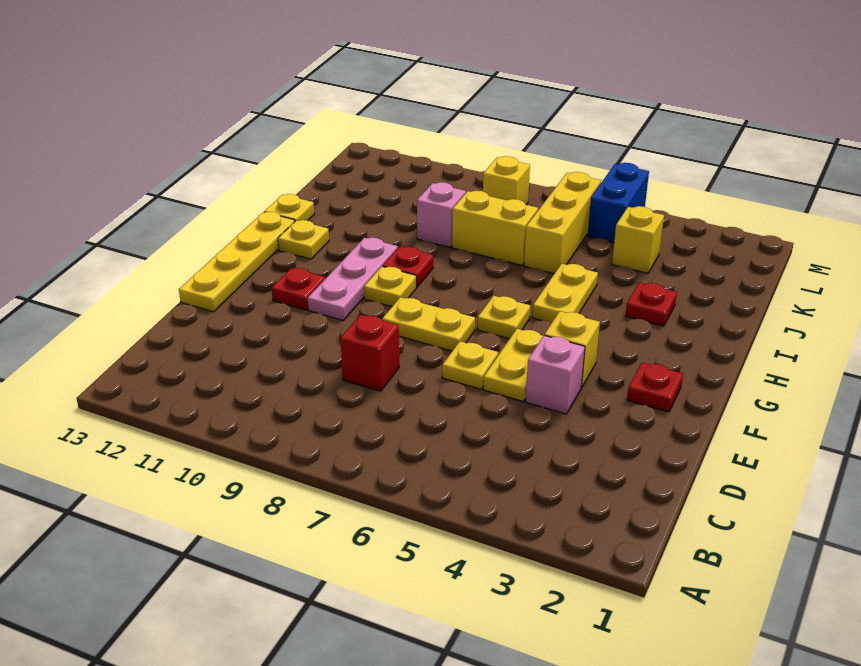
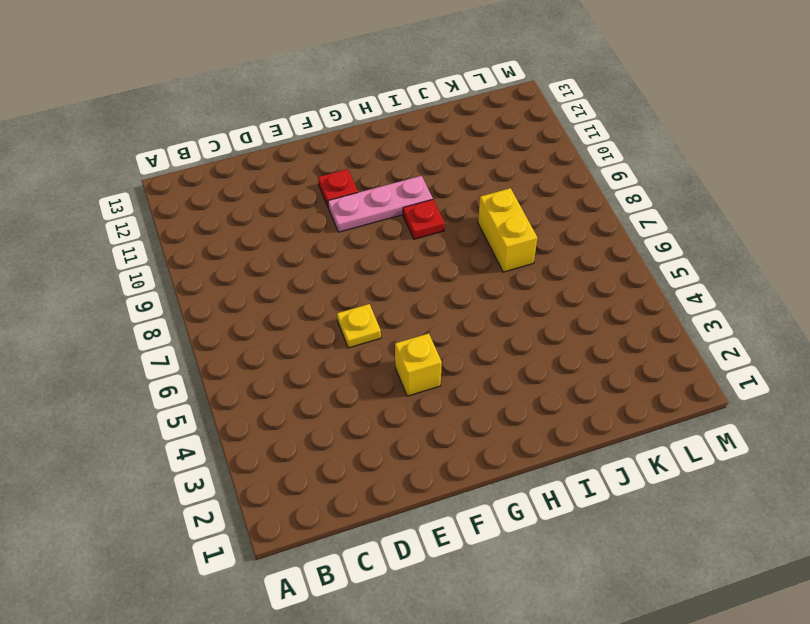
none -> red brick D8 level 1
none -> pink brick E4 level 1
none -> yellow plate E5:F5 level 1

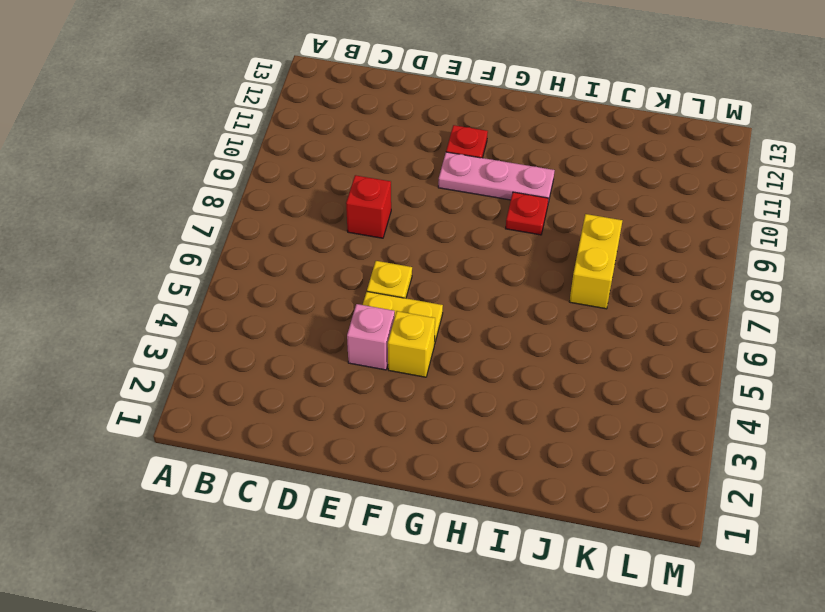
none -> yellow plate E13:H13 level 1
none -> red plate F2 level 1
none -> yellow plate F7:F8 level 1

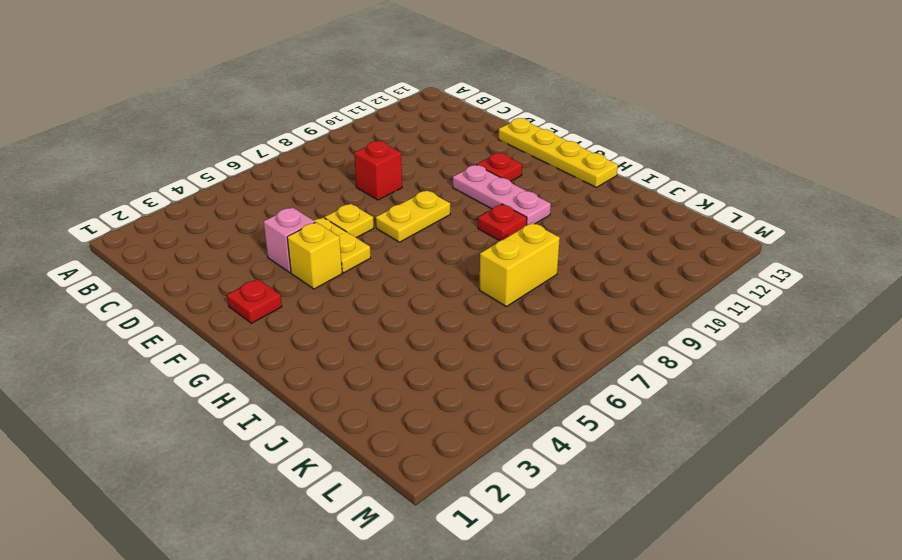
none -> yellow plate G6 level 1
none -> yellow plate G9 level 1
none -> yellow plate H5:I5 level 1

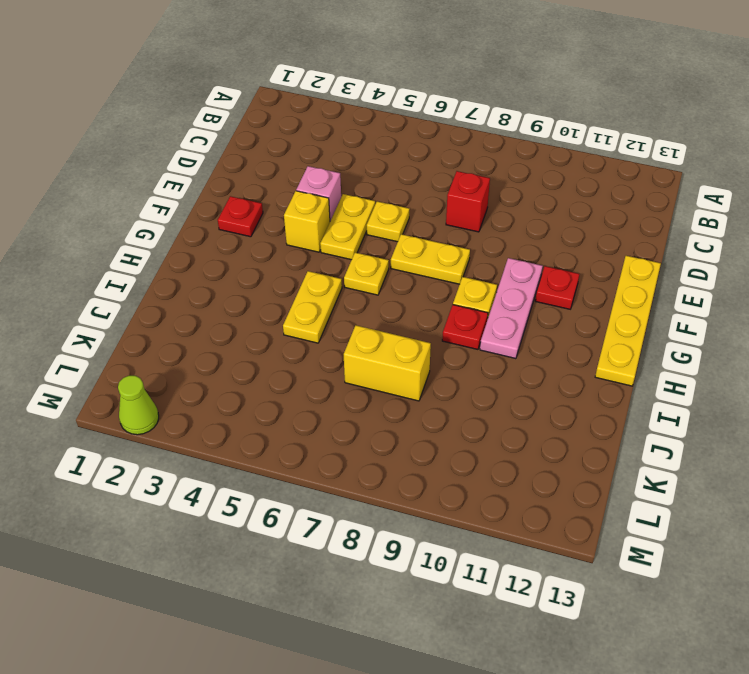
lime cone M2 level 1 -> none
none -> yellow plate H12 level 1
none -> red plate I3 level 1
none -> yellow plate I13 level 1

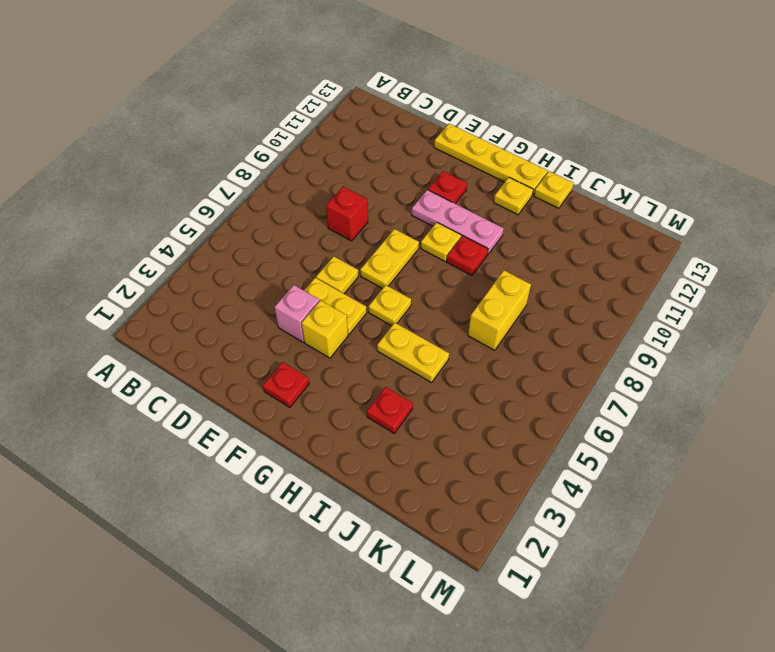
none -> yellow brick J6:L6 level 1
none -> pink brick J9 level 1
none -> yellow brick K4 level 1

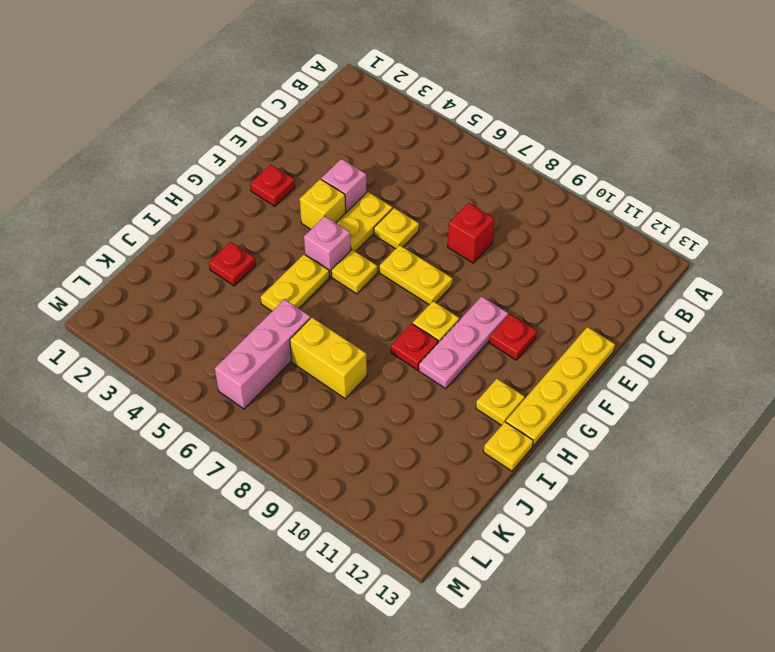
pink brick G5 level 1 -> pink brick J9 level 1
pink brick J6:L6 level 1 -> yellow brick J6:L6 level 1
none -> yellow brick K4 level 1
none -> blue brick L5:M5 level 1
none -> yellow brick L8 level 1

